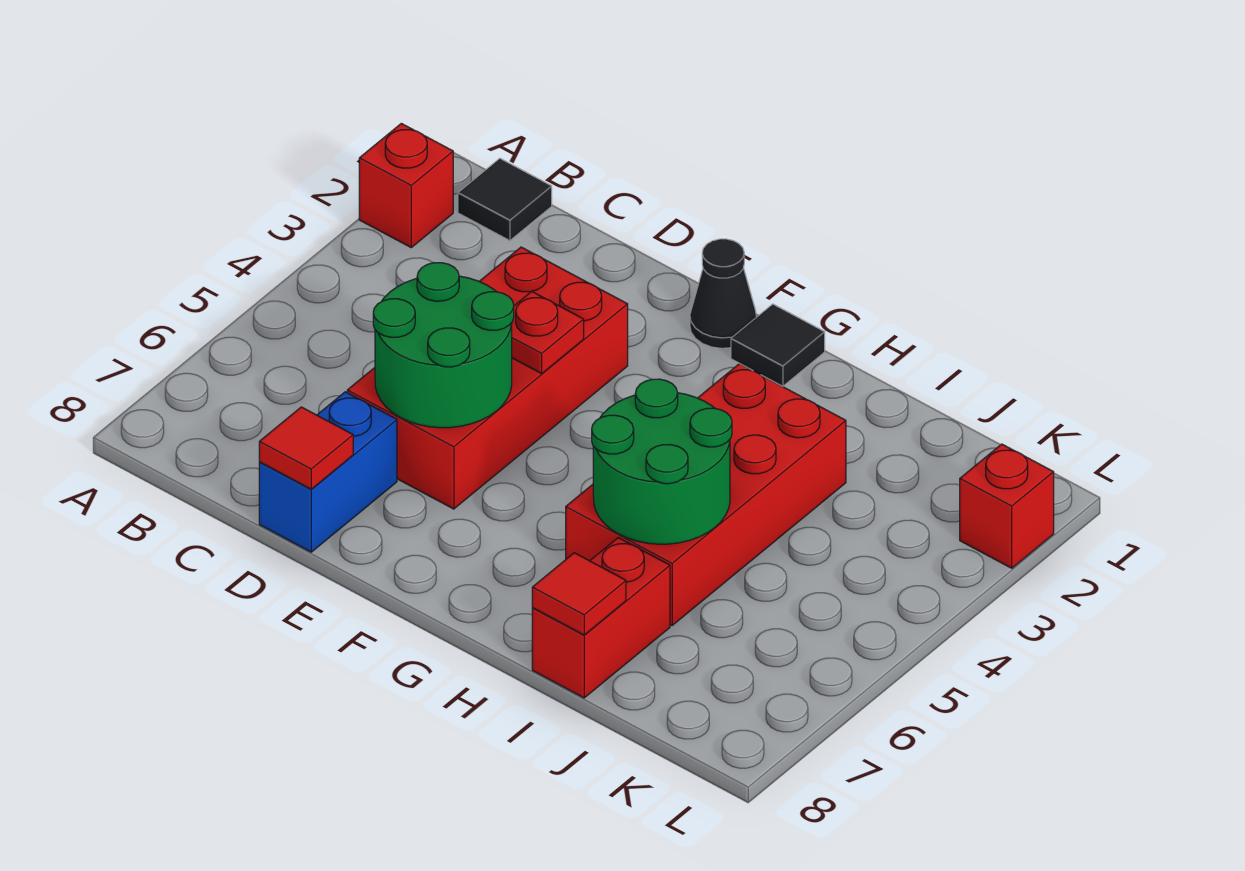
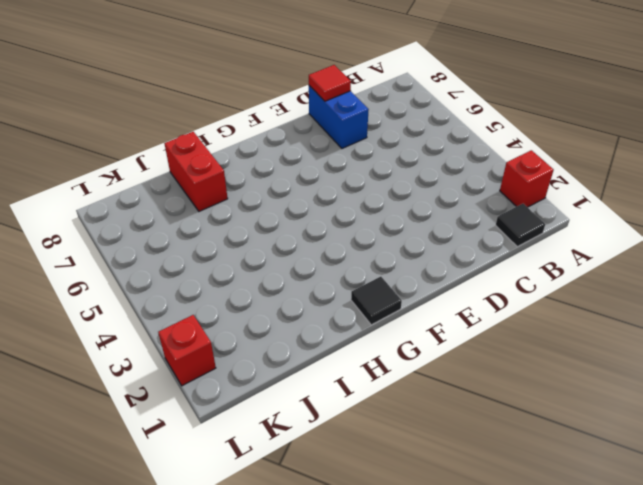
none -> red brick D3:E6 level 1
none -> black cone F1 level 1
none -> red brick H3:I6 level 1

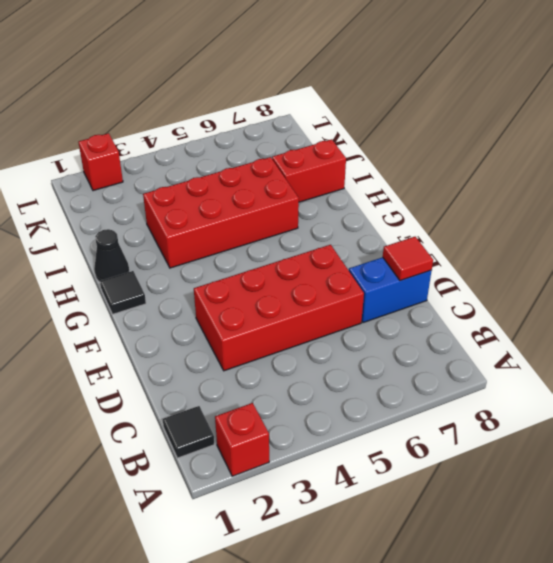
black cone H1 level 1 -> black cone F1 level 1
none -> green round brick D5:E6 level 2
none -> red plate E4 level 2
none -> green round brick H5:I6 level 2

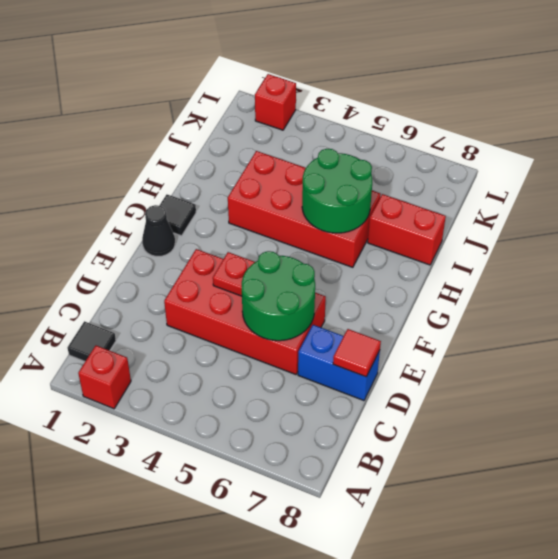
none -> red tile I8 level 2

